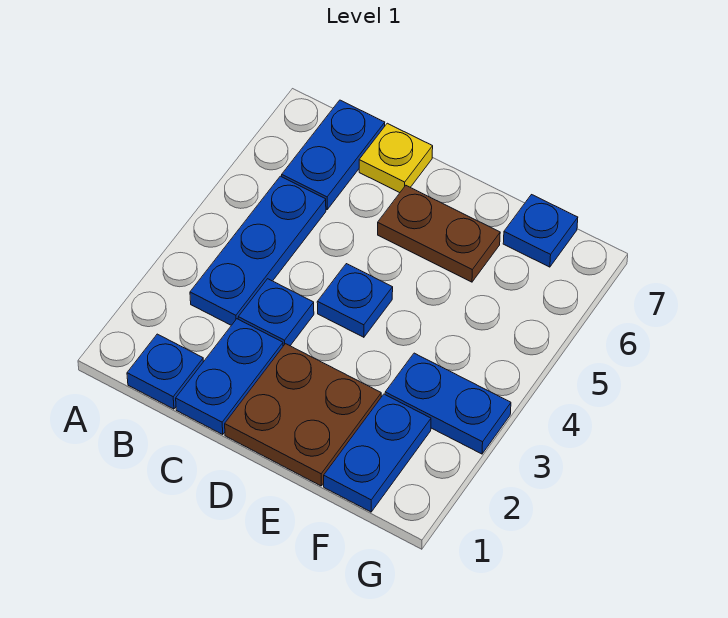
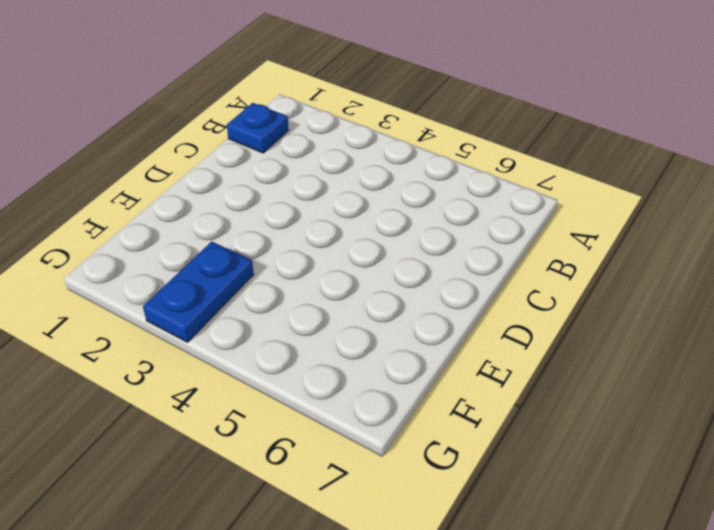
none -> blue plate B3:B5 level 1
none -> blue plate B6:B7 level 1
none -> blue plate C1:C2 level 1

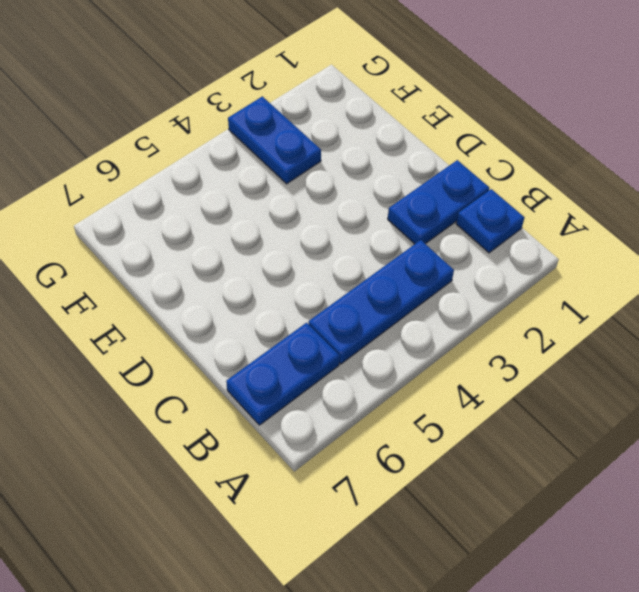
none -> blue plate C3 level 1
none -> yellow plate C7 level 1
none -> brown plate D1:E2 level 1

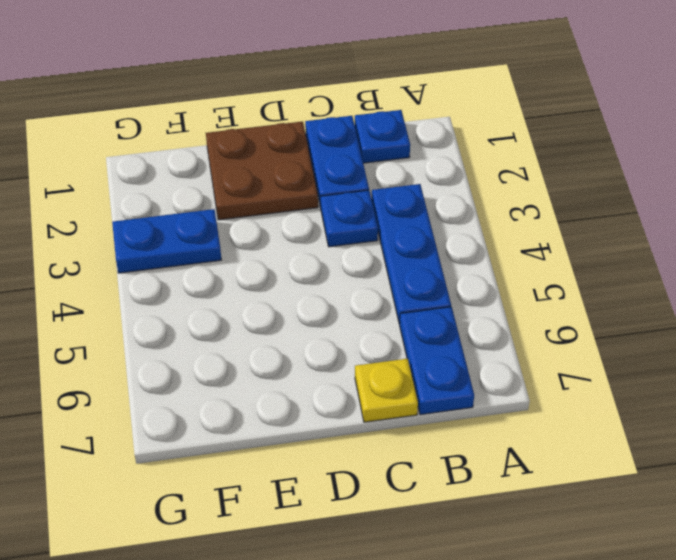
none -> blue plate D4 level 1
none -> brown plate D6:E6 level 1
none -> blue plate F1:F2 level 1

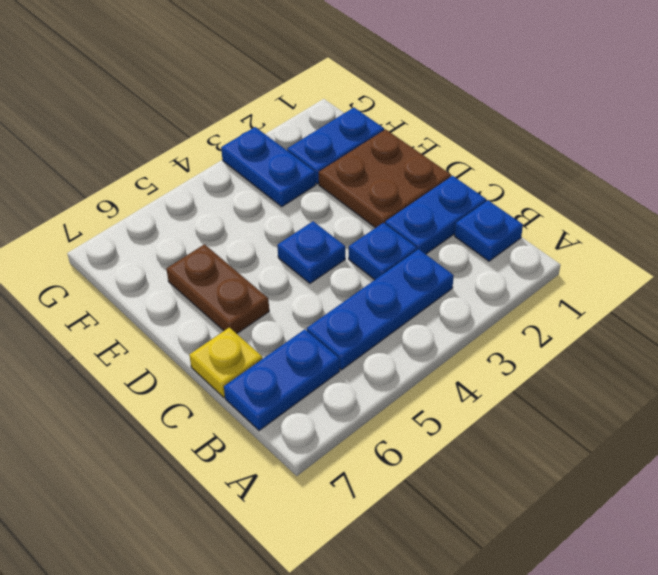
none -> blue plate F7 level 1

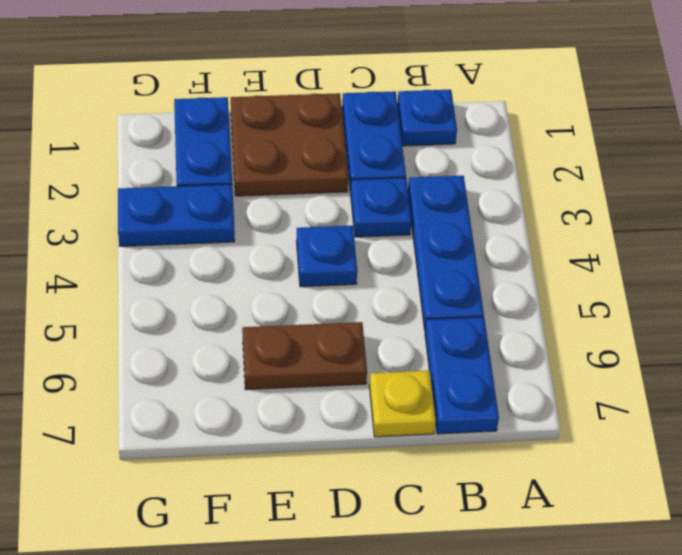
none -> blue plate F7 level 1

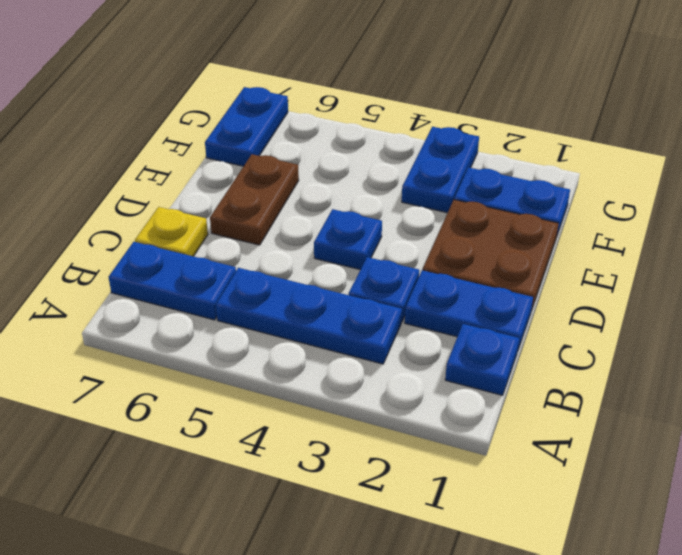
blue plate F7:G7 level 1 -> blue plate F7 level 1

